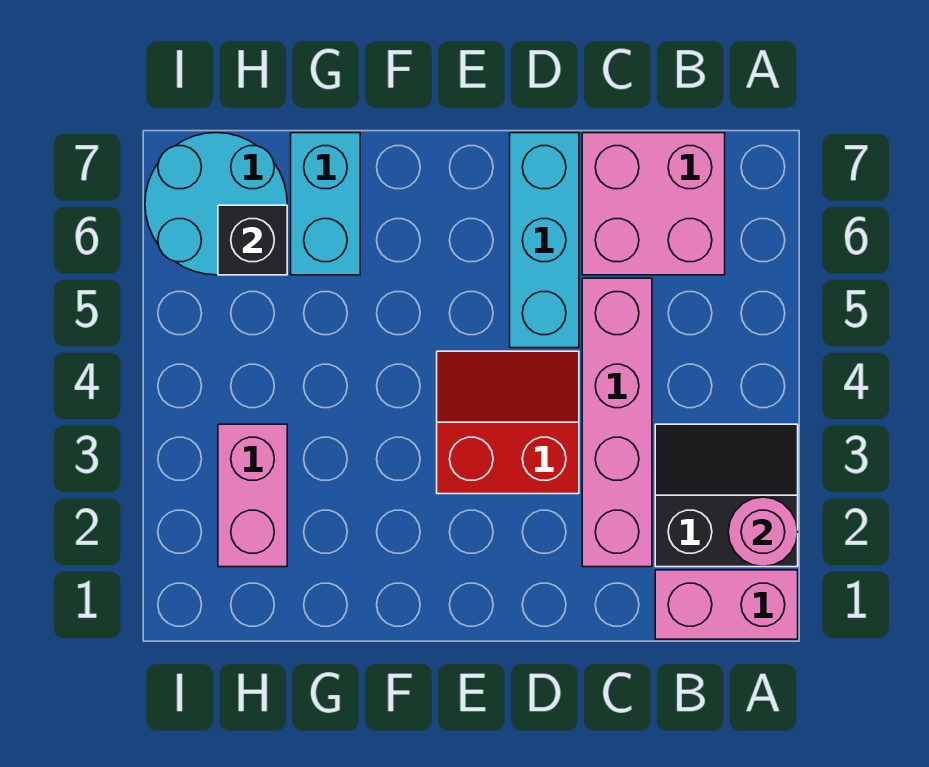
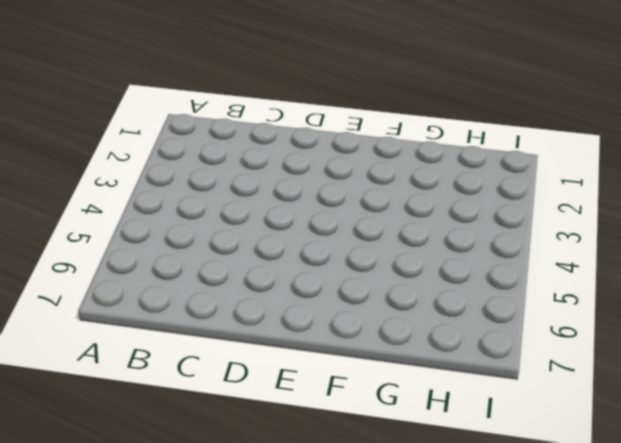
none -> pink brick A1:B1 level 1
none -> black slope A2:B3 level 1 top 2

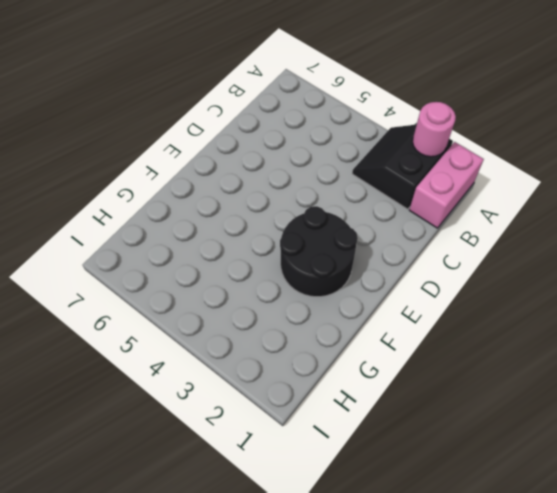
black round brick E2:F3 level 1 -> red slope D3:E4 level 1 top 3
none -> pink brick B6:C7 level 1
none -> pink brick C2:C5 level 1

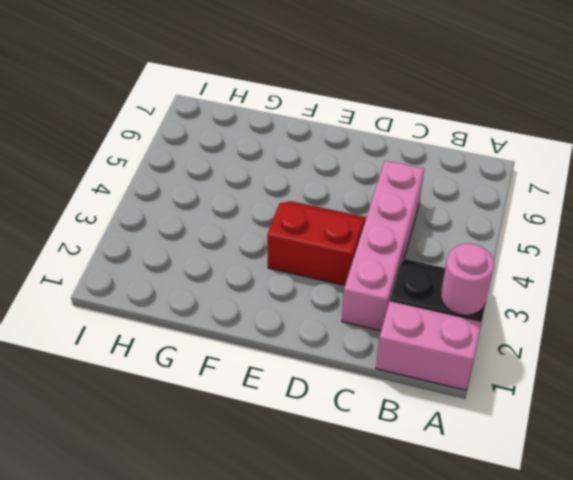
none -> pink brick B6:C7 level 1
none -> cyan brick D5:D7 level 1

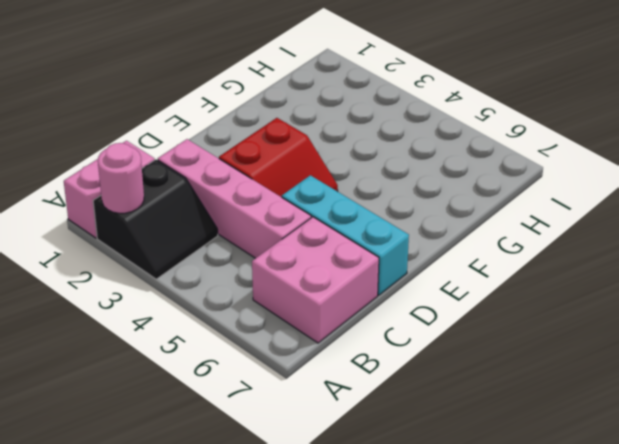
none -> cyan brick G6:G7 level 1
none -> pink brick H2:H3 level 1

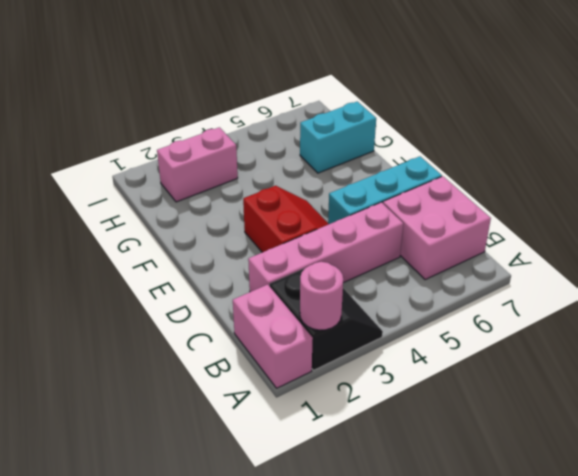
none -> cyan round brick H6:I7 level 1
none -> black brick H6 level 2

